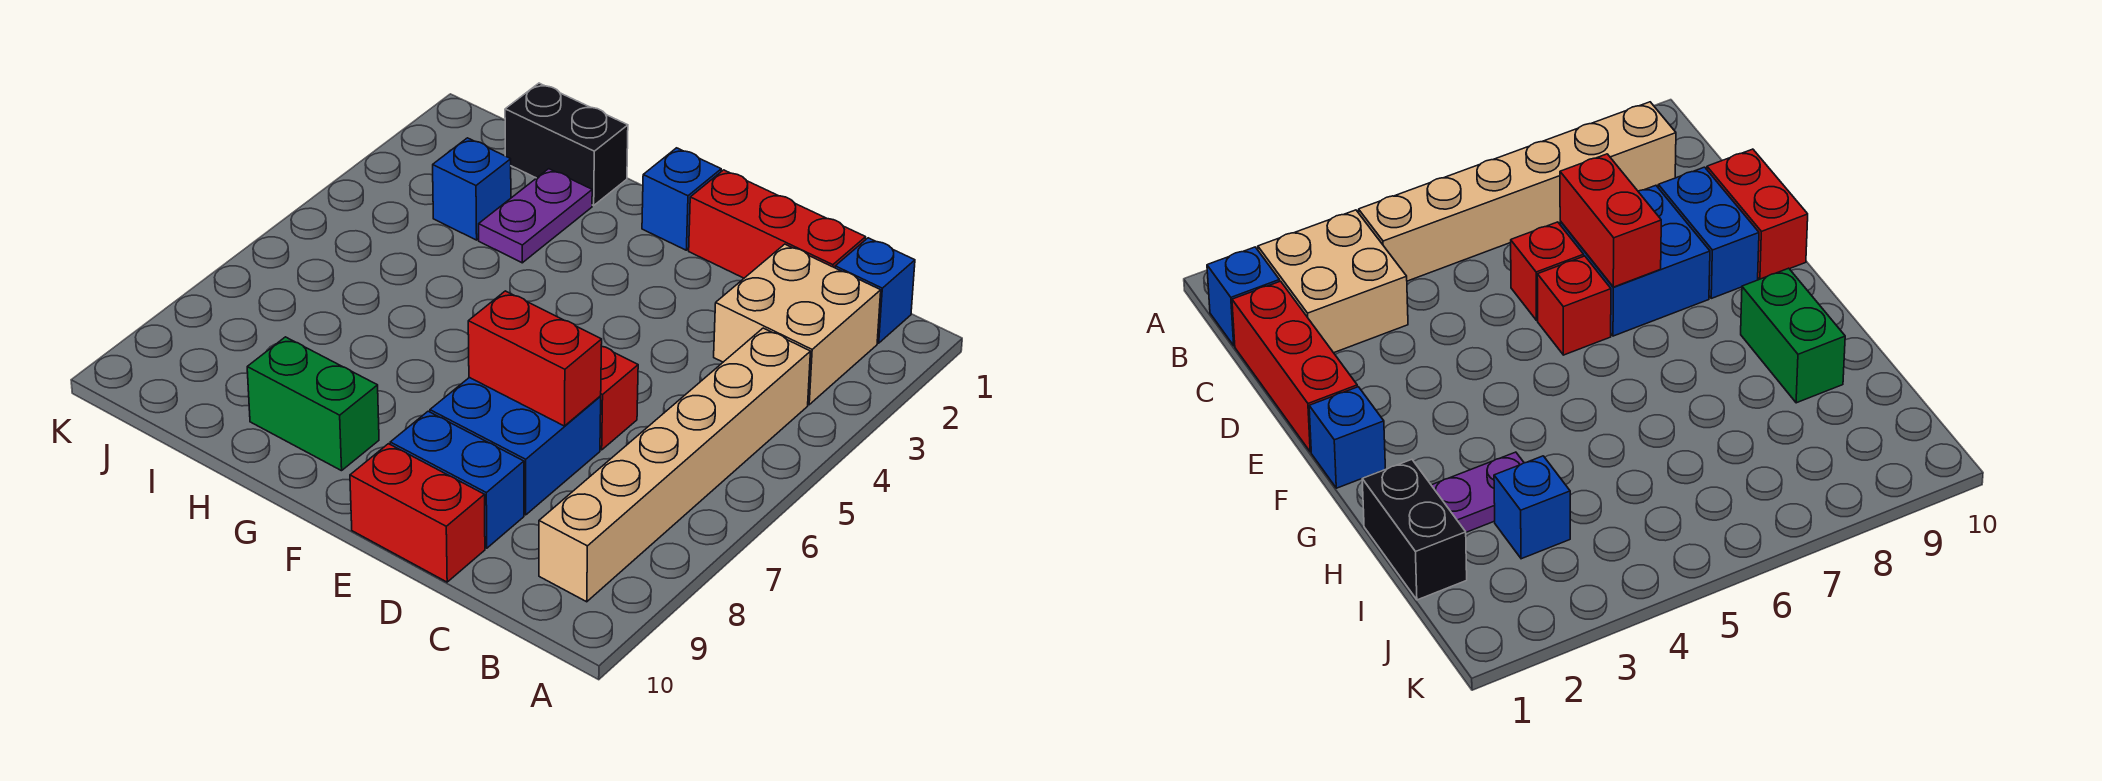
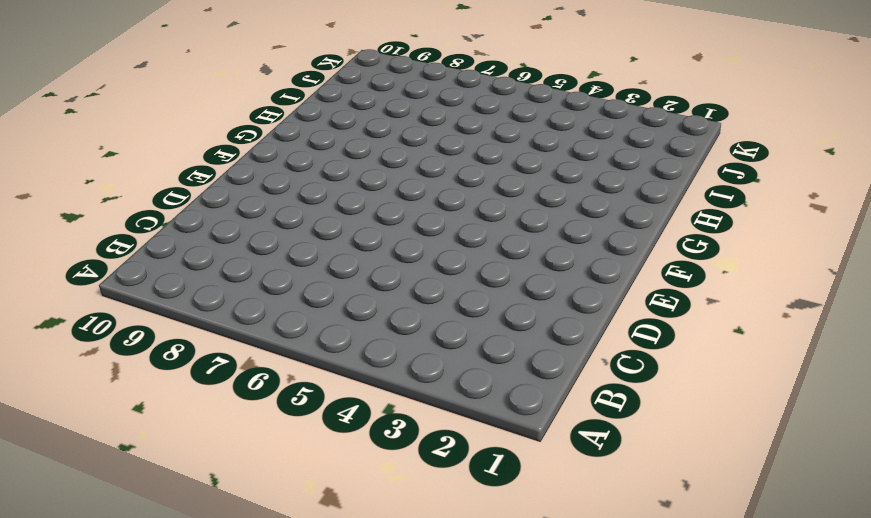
none -> blue brick B1 level 1
none -> tan brick B2:C3 level 1
none -> tan brick B4:B9 level 1

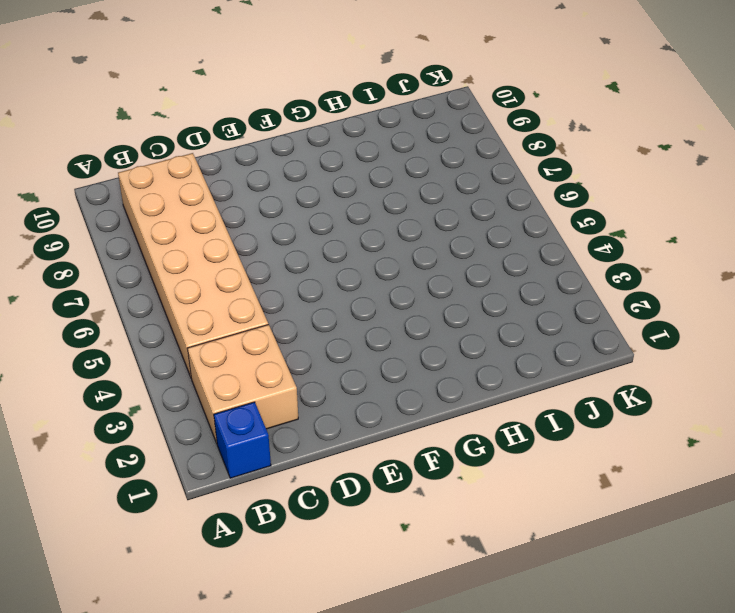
tan brick B4:C9 level 1 -> tan brick B4:B9 level 1
none -> red brick C1:E1 level 1
none -> red brick D6 level 1
none -> blue brick D7:E8 level 1

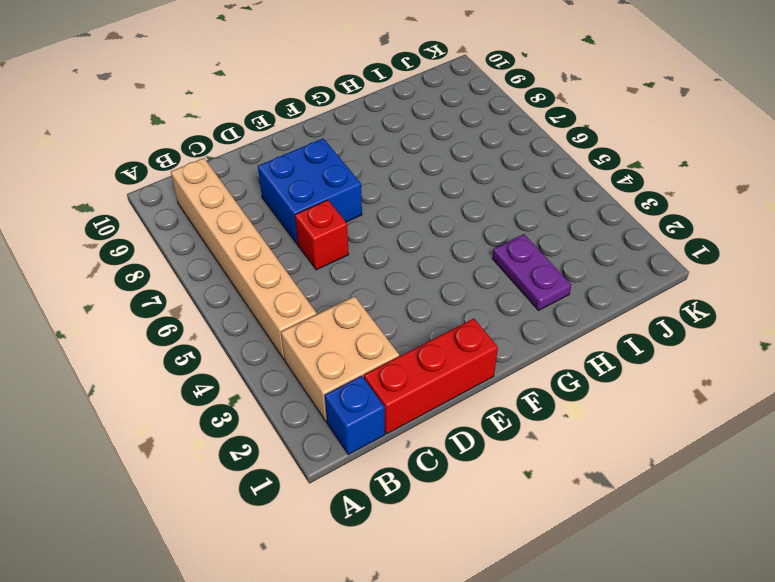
none -> blue brick D9:E9 level 1
none -> red brick D10:E10 level 1
none -> red brick E6 level 1

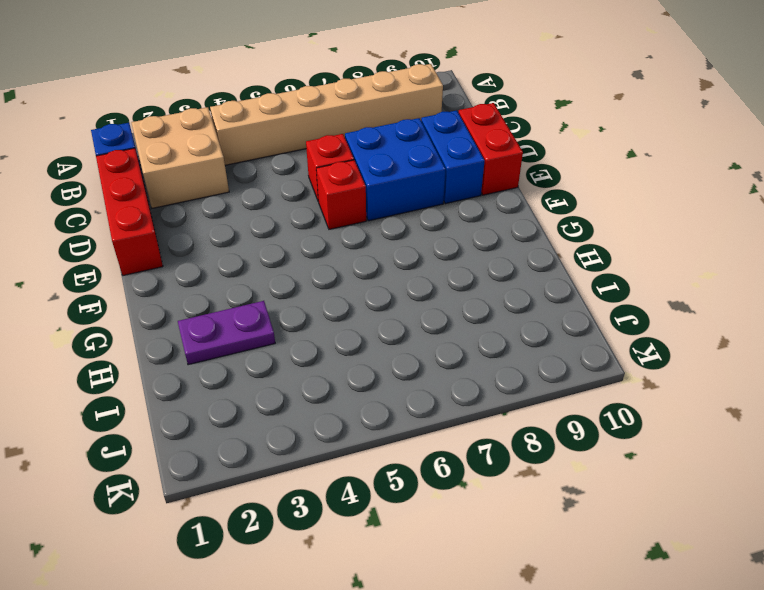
none -> blue brick F1 level 1
none -> green brick G9:H9 level 1
none -> black brick H1:I1 level 1

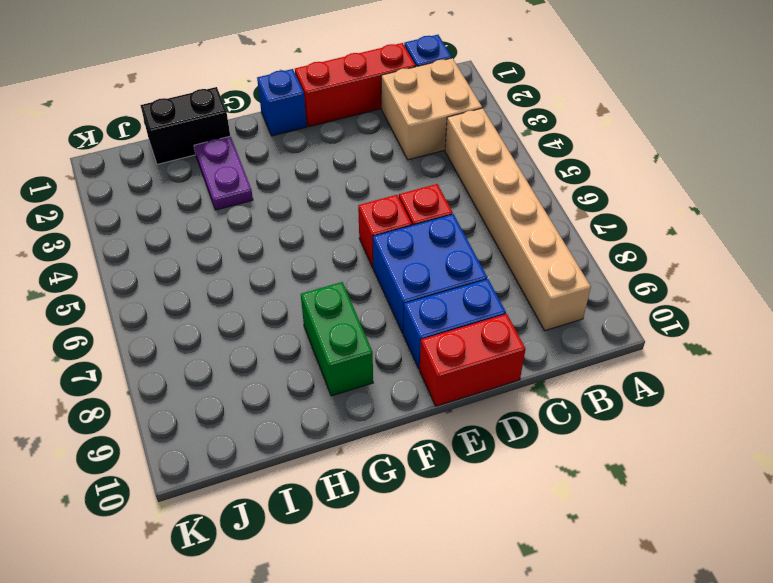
green brick G8:G9 level 1 -> green brick G9:H9 level 1
none -> blue brick I3 level 1
none -> red brick D7:E7 level 2

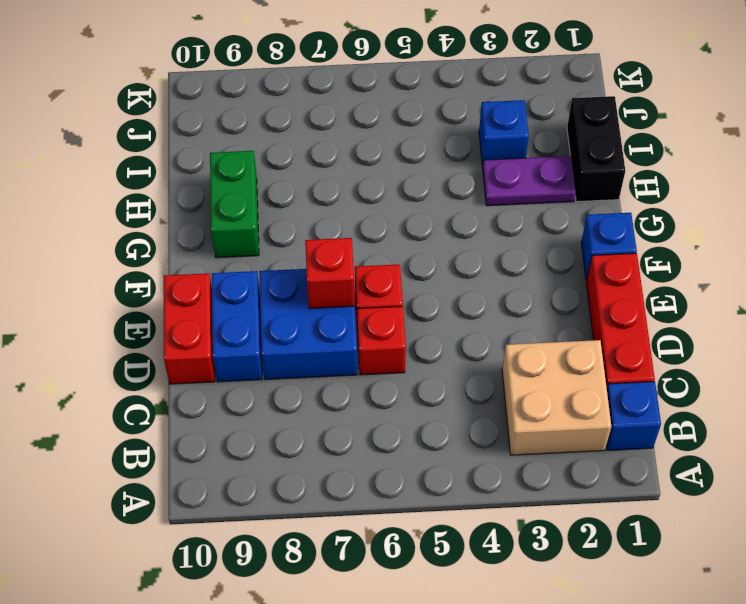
red brick E7 level 2 -> red brick D7:E7 level 2
none -> tan brick B4:B9 level 1

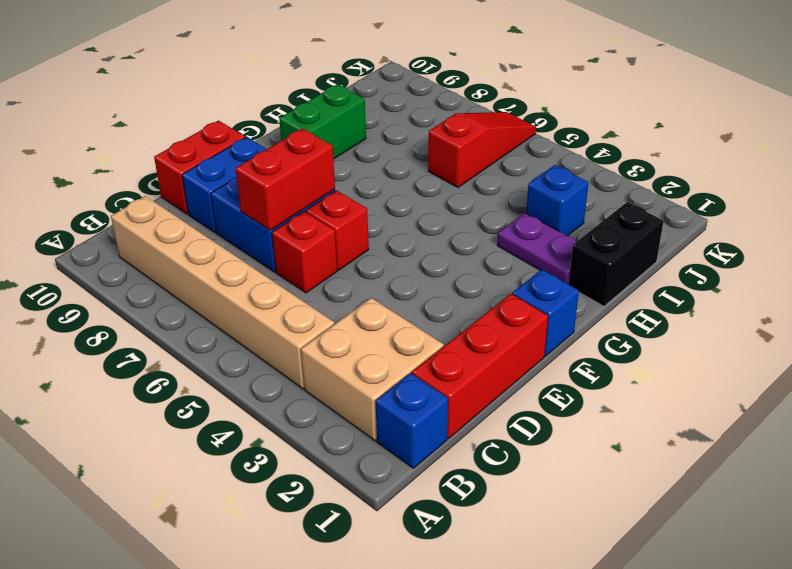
red slope I6:K6 level 1 top I -> none

